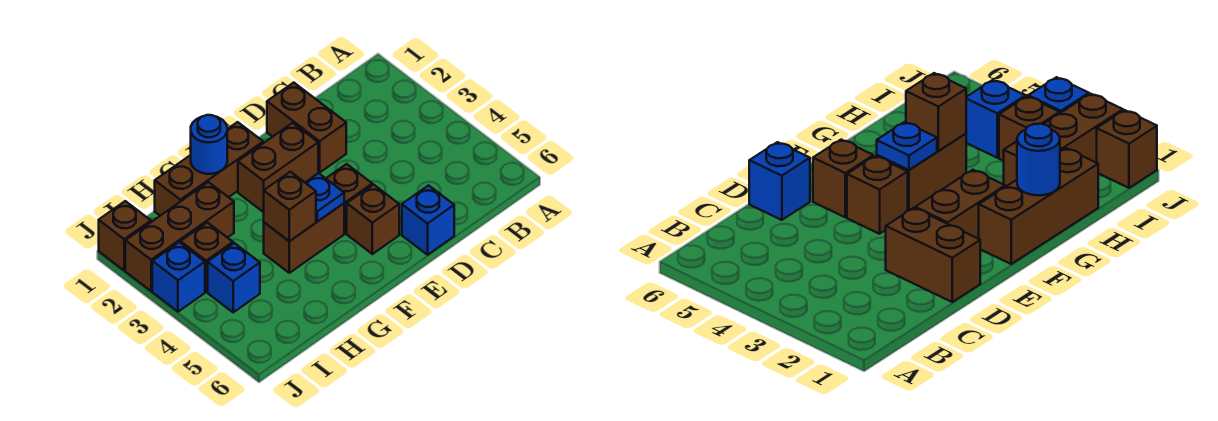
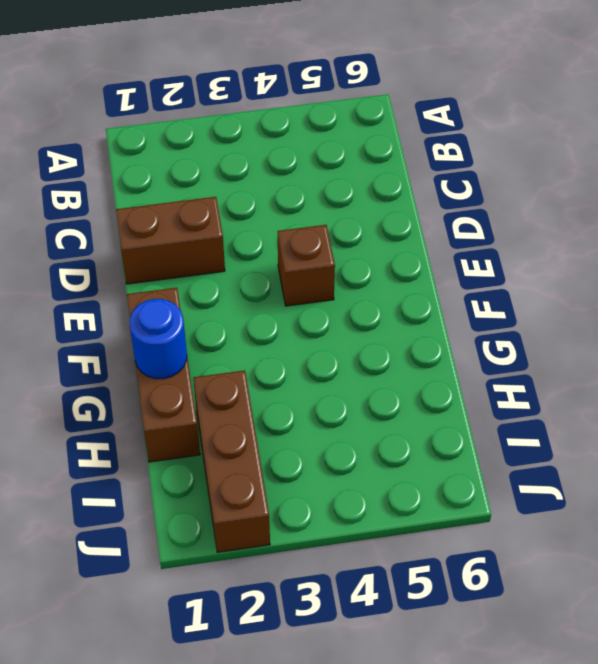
none -> blue brick D6 level 1
none -> brown brick E2:F2 level 1
none -> brown brick E5 level 1

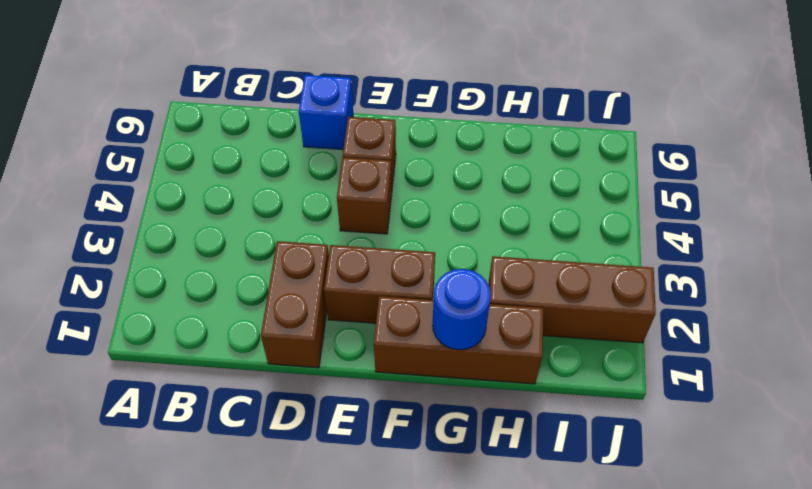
none -> brown brick F4:G4 level 1
none -> brown brick I3 level 1
none -> blue brick I4 level 1

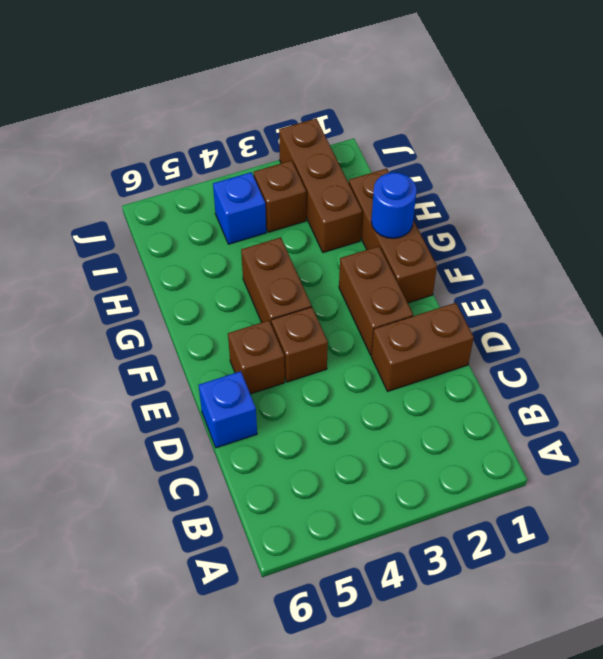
none -> brown brick J1 level 1
none -> blue brick J3 level 1
none -> blue plate F4 level 2

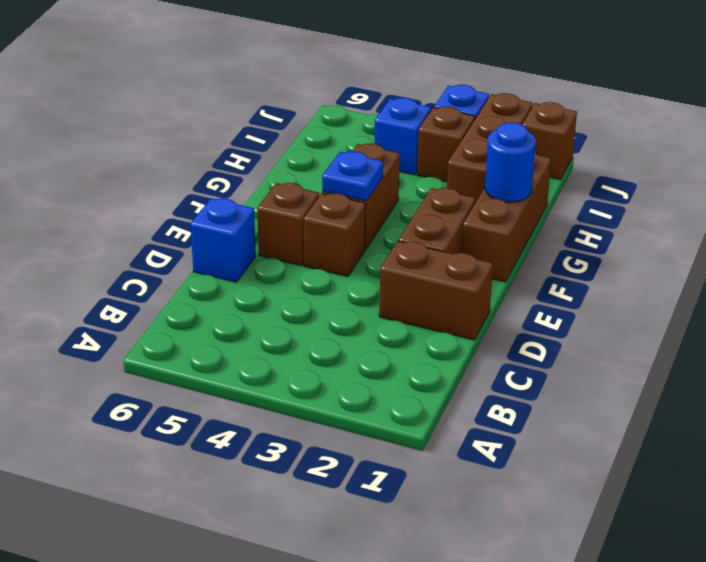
none -> brown brick G4 level 2

